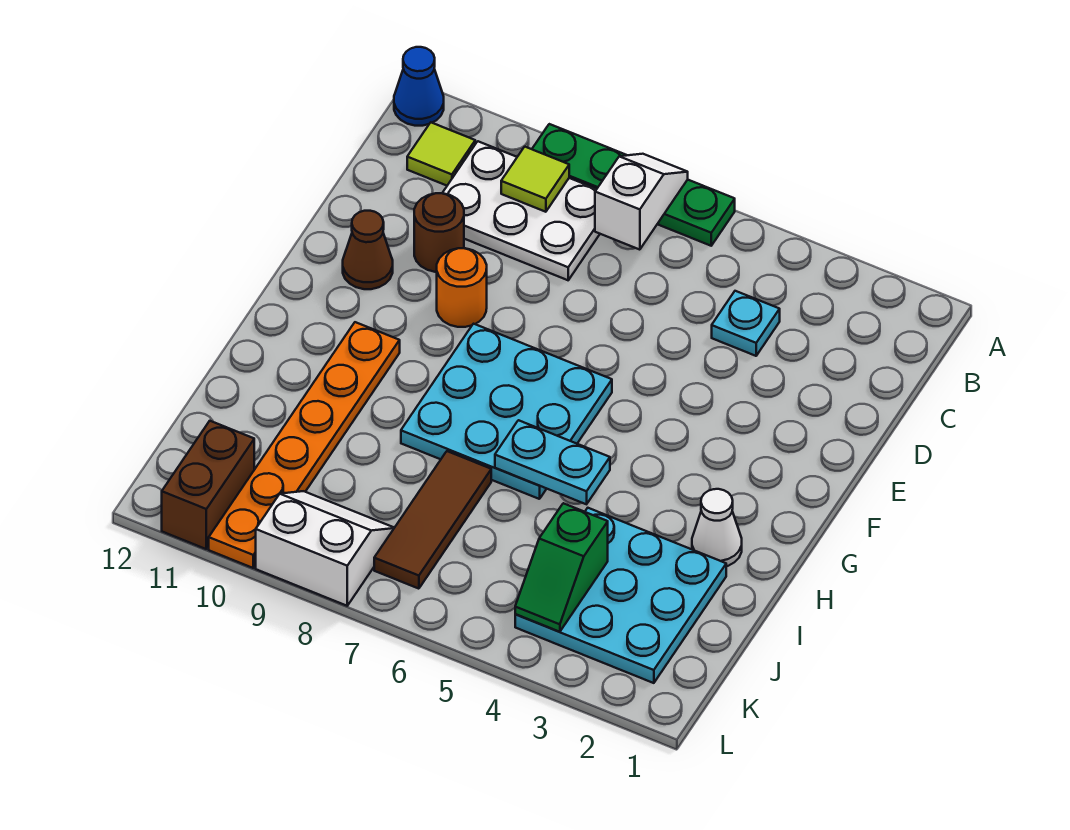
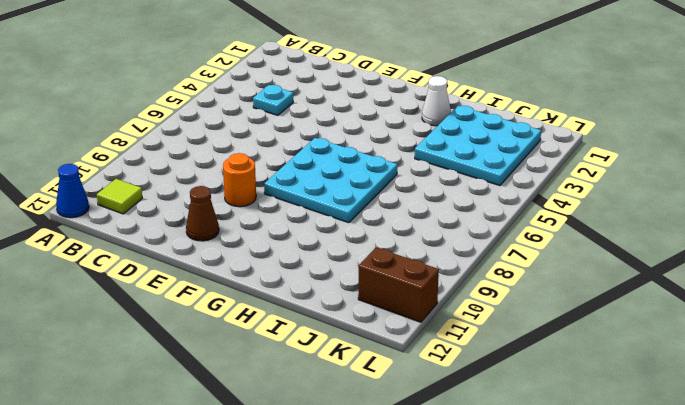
none -> green plate A6:A9 level 1
none -> white plate B8:C10 level 1
none -> brown round brick D10 level 1

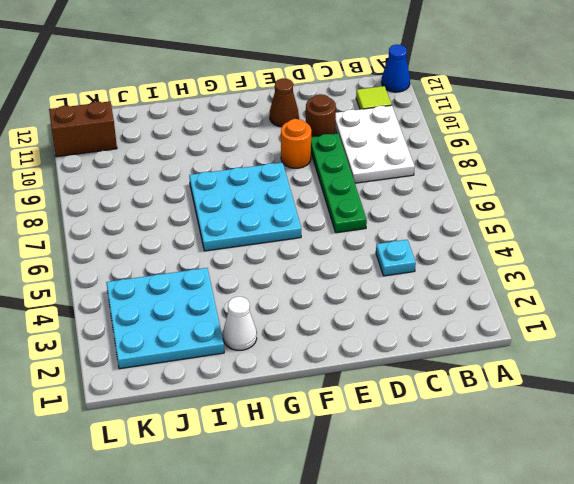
green plate D6:D9 level 1 -> green plate A6:A9 level 1
none -> orange plate G10:L10 level 1
none -> brown tile I7:K7 level 1
none -> white slope K8:L9 level 1 top L

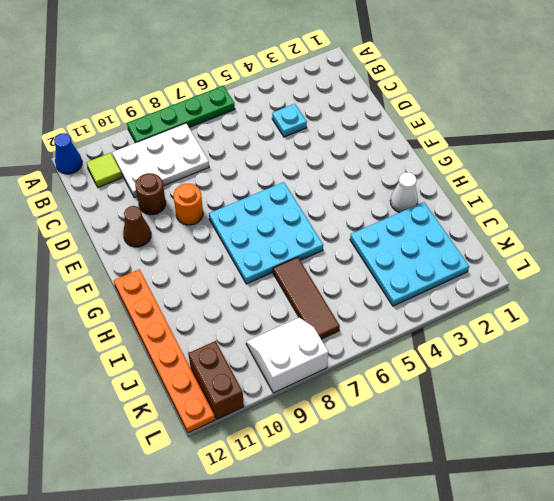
orange plate G12:L12 level 1 -> orange plate G10:L10 level 1
none -> white slope A7:B7 level 2 top B
none -> lime tile B9 level 2
none -> cyan plate H5:H6 level 2

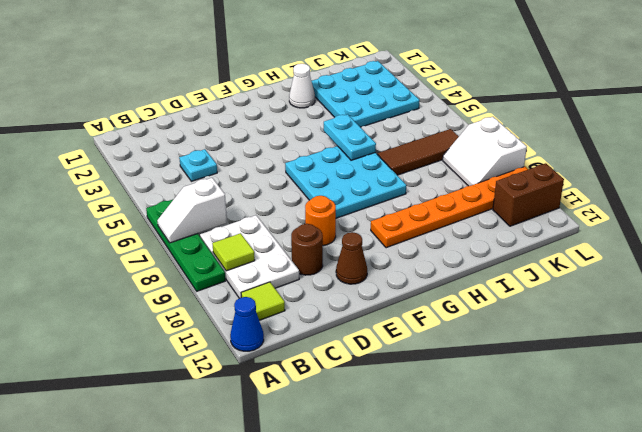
none -> green slope J4:K4 level 2 top J

